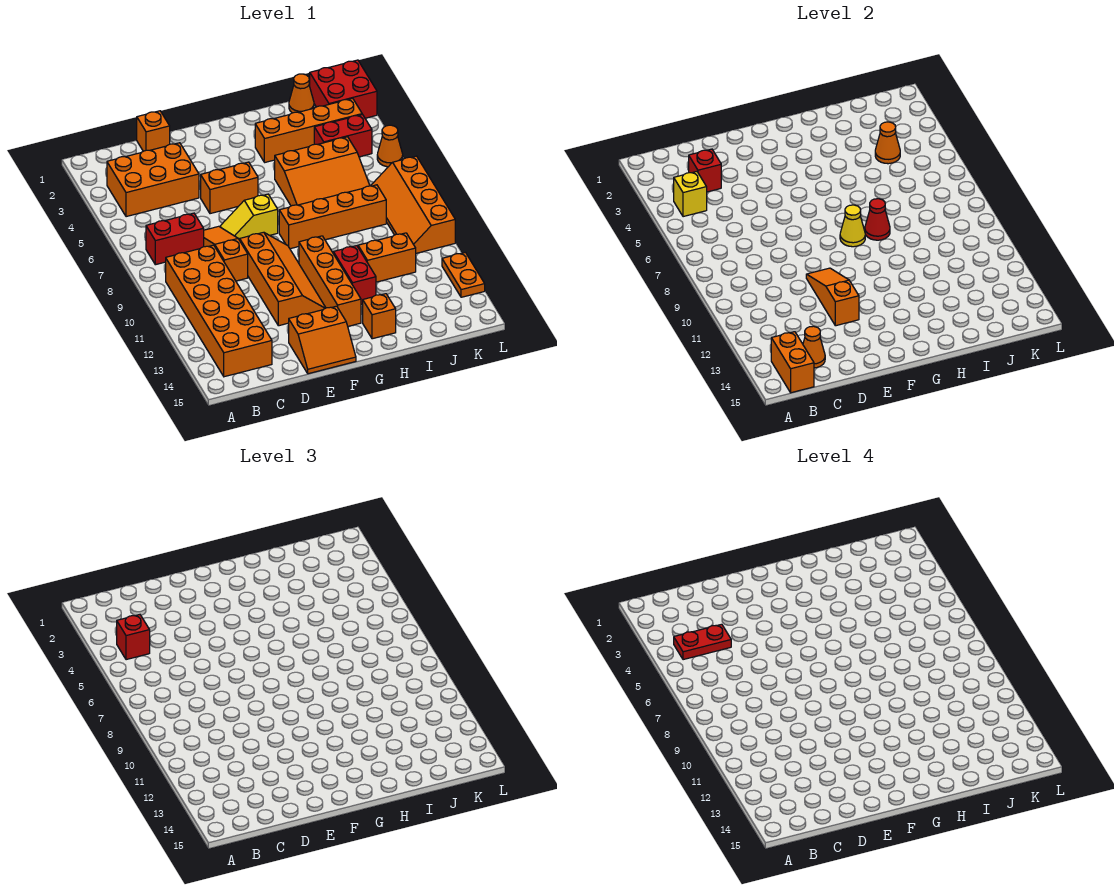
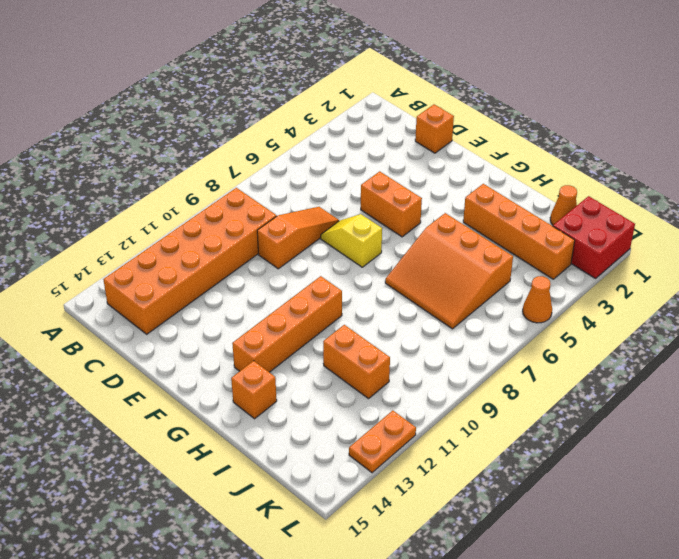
none -> orange brick B3:D4 level 1
none -> red brick B7:C7 level 1
none -> orange slope E9:F12 level 1 top E
none -> orange slope E14:F15 level 1 top 14

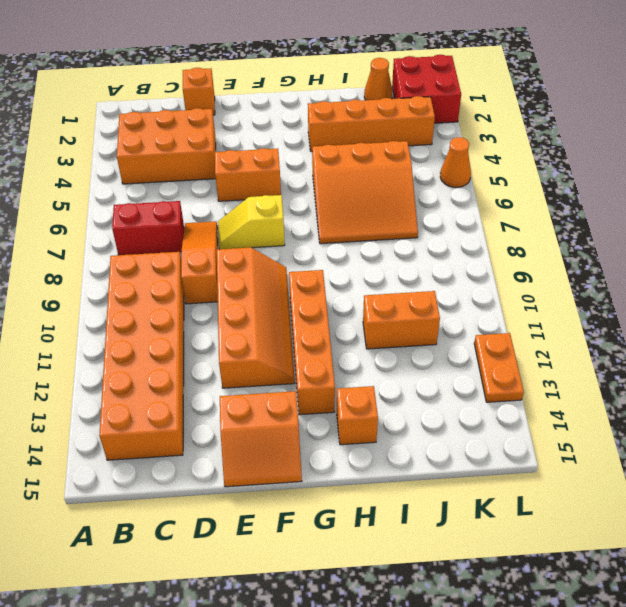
none -> orange brick G8:J8 level 1
none -> red brick H11:H12 level 1
none -> red brick J4:K4 level 1
none -> orange slope K7:L10 level 1 top L

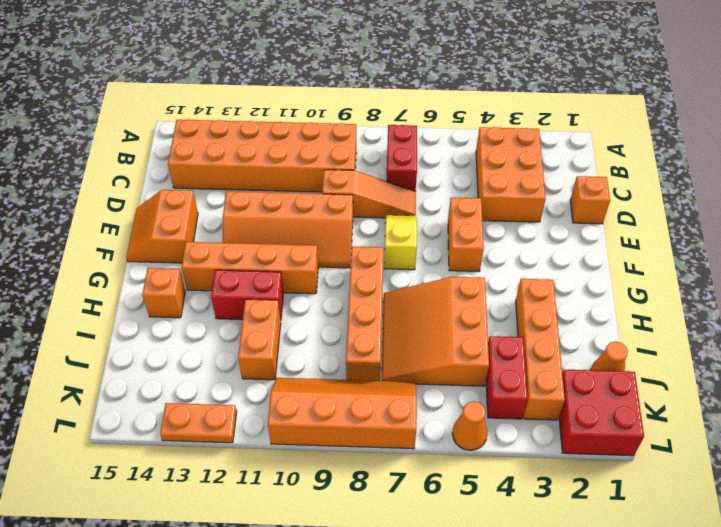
none -> yellow brick B4 level 2
none -> orange brick B14:B15 level 2
none -> red brick C3 level 2
none -> orange cone C14 level 2

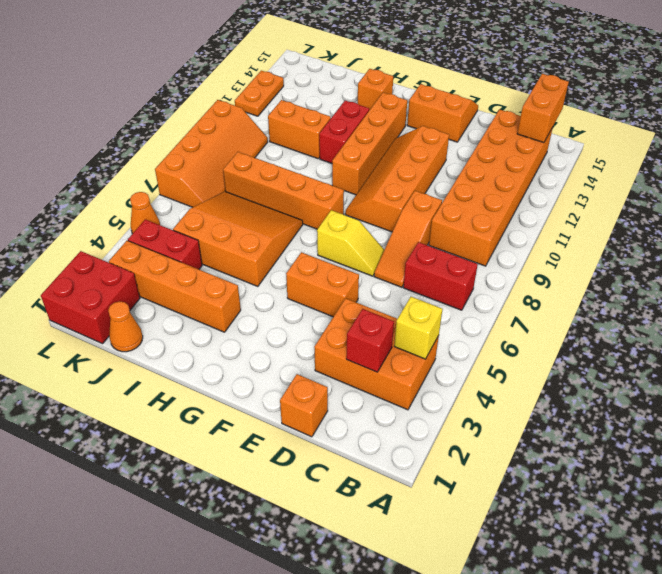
none -> orange cone C14 level 2
none -> orange slope E10:E12 level 2 top 12
none -> yellow cone G8 level 2
none -> red cone H8 level 2

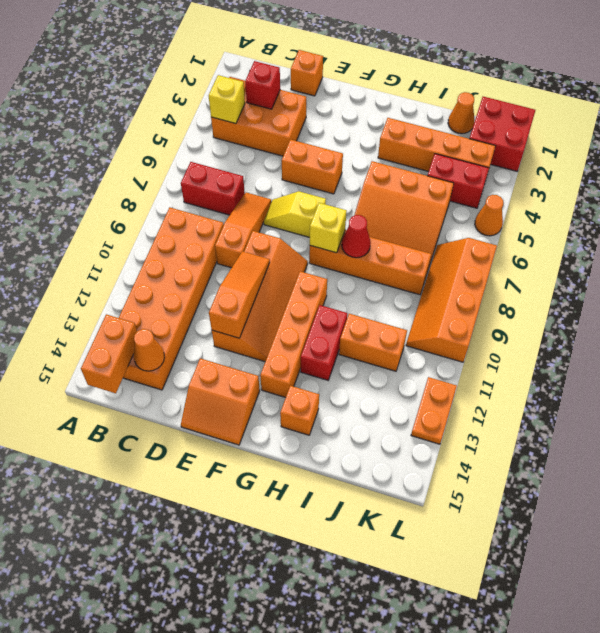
yellow brick G8 level 2 -> yellow cone G8 level 2
none -> orange cone J4 level 2
none -> red brick B4 level 3
none -> red plate B4:C4 level 4

